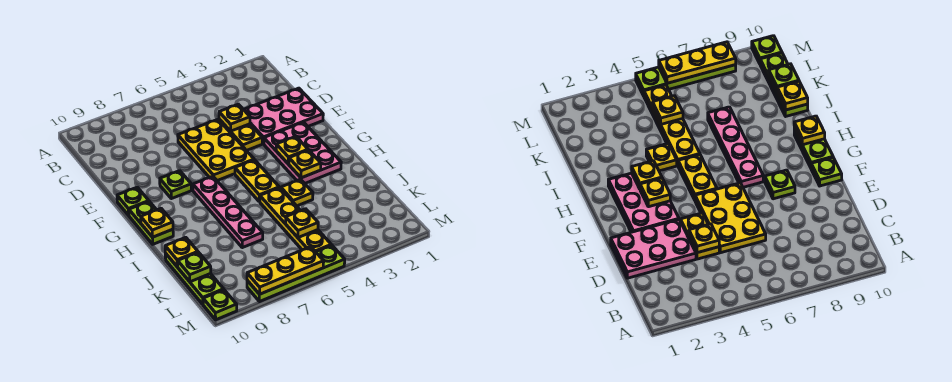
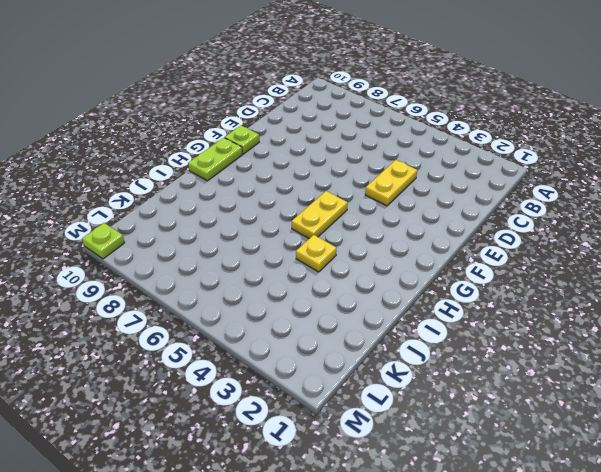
none -> pink plate D1:E3 level 1
none -> yellow plate D5:F6 level 1
none -> pink plate F2:H3 level 1

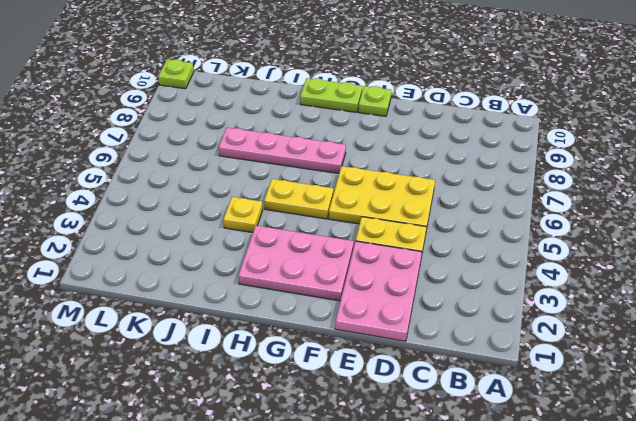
none -> lime plate F8 level 1
none -> yellow plate I5:L5 level 1
none -> lime plate J10:L10 level 1

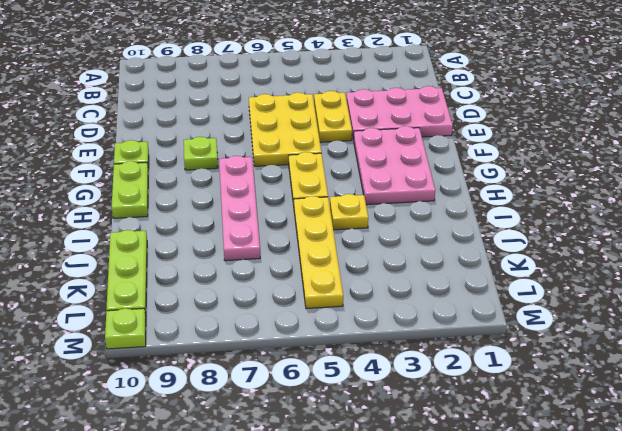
none -> lime plate M5:M8 level 1
none -> yellow plate D4 level 2
none -> yellow plate G3 level 2

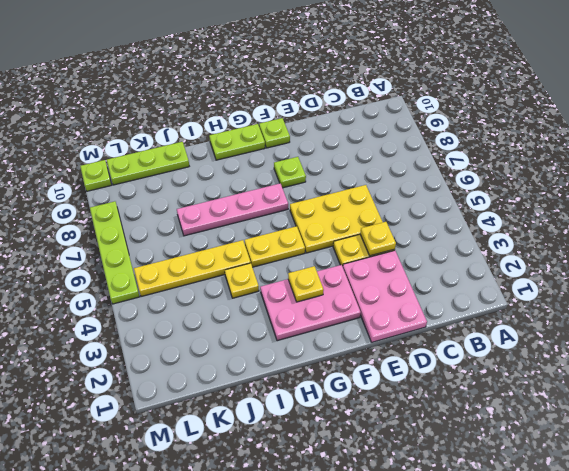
none -> yellow plate H3 level 2
none -> yellow plate H10 level 2
none -> yellow plate J10 level 2

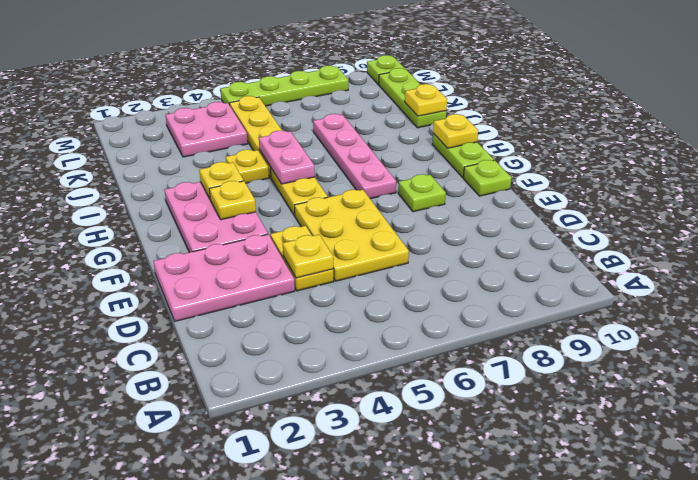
pink plate H5:I5 level 2 -> none
pink plate K3:L4 level 1 -> none
none -> yellow plate K5 level 2
none -> lime plate K10 level 2
none -> yellow plate M6:M8 level 2

